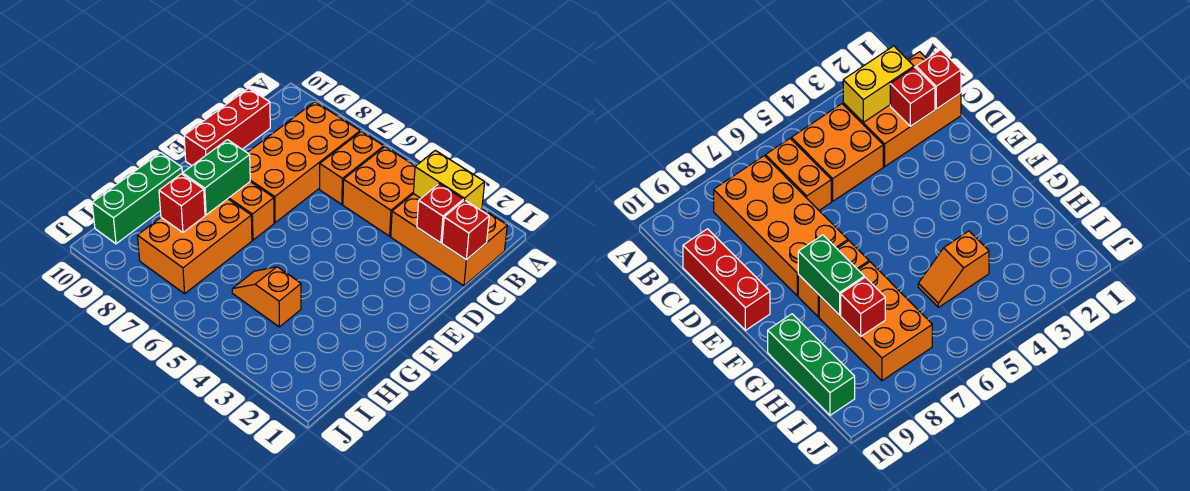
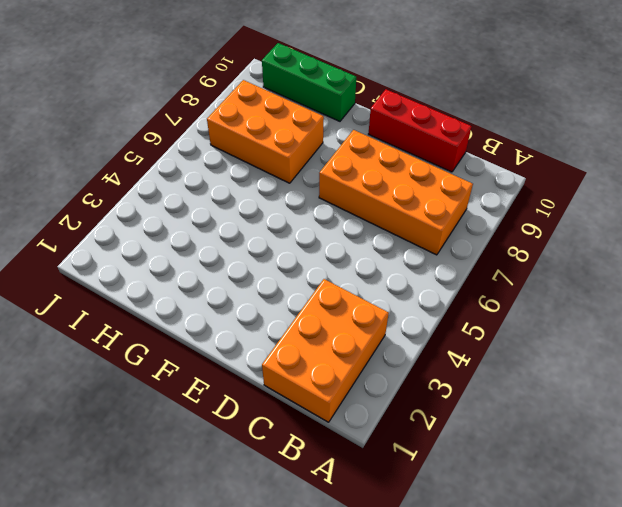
none -> orange brick B4:C5 level 1
none -> orange brick B6:C6 level 1
none -> orange brick F7:F8 level 1

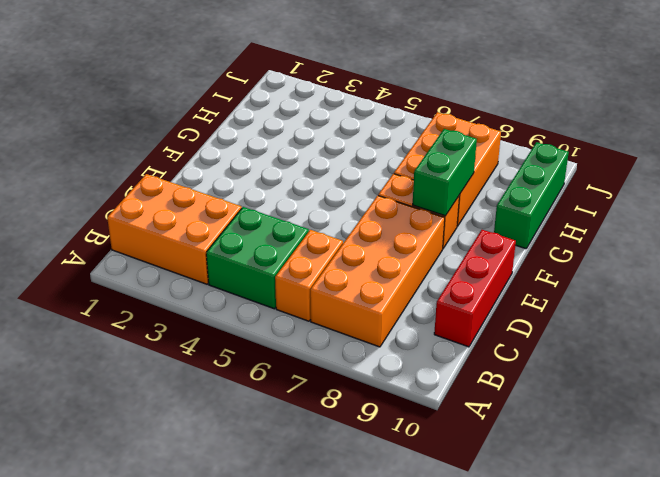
green brick B4:C5 level 1 -> orange brick B4:C5 level 1
none -> orange slope H4:H5 level 1 top 4
none -> yellow brick B2:B3 level 2
none -> red brick C1 level 2

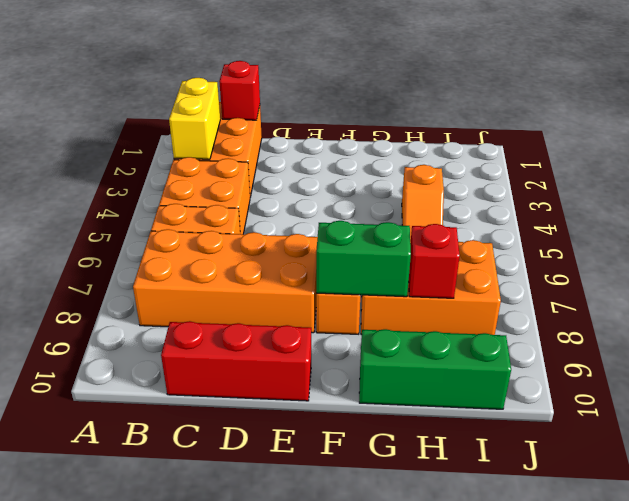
none -> red brick C2 level 2

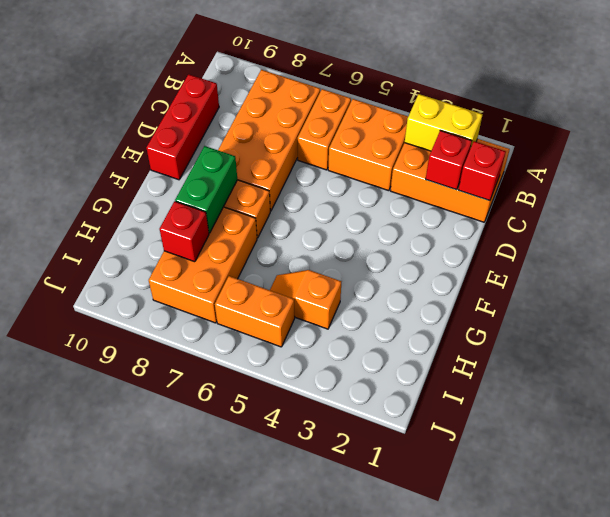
orange brick I5:I6 level 1 -> none
none -> green brick G10:I10 level 1

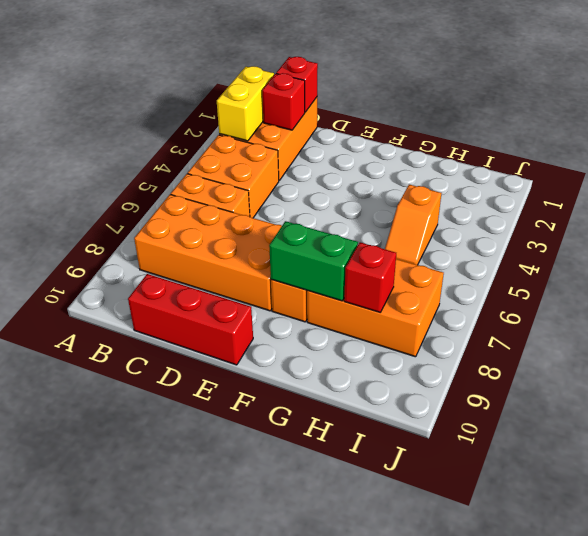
none -> green brick G10:I10 level 1

